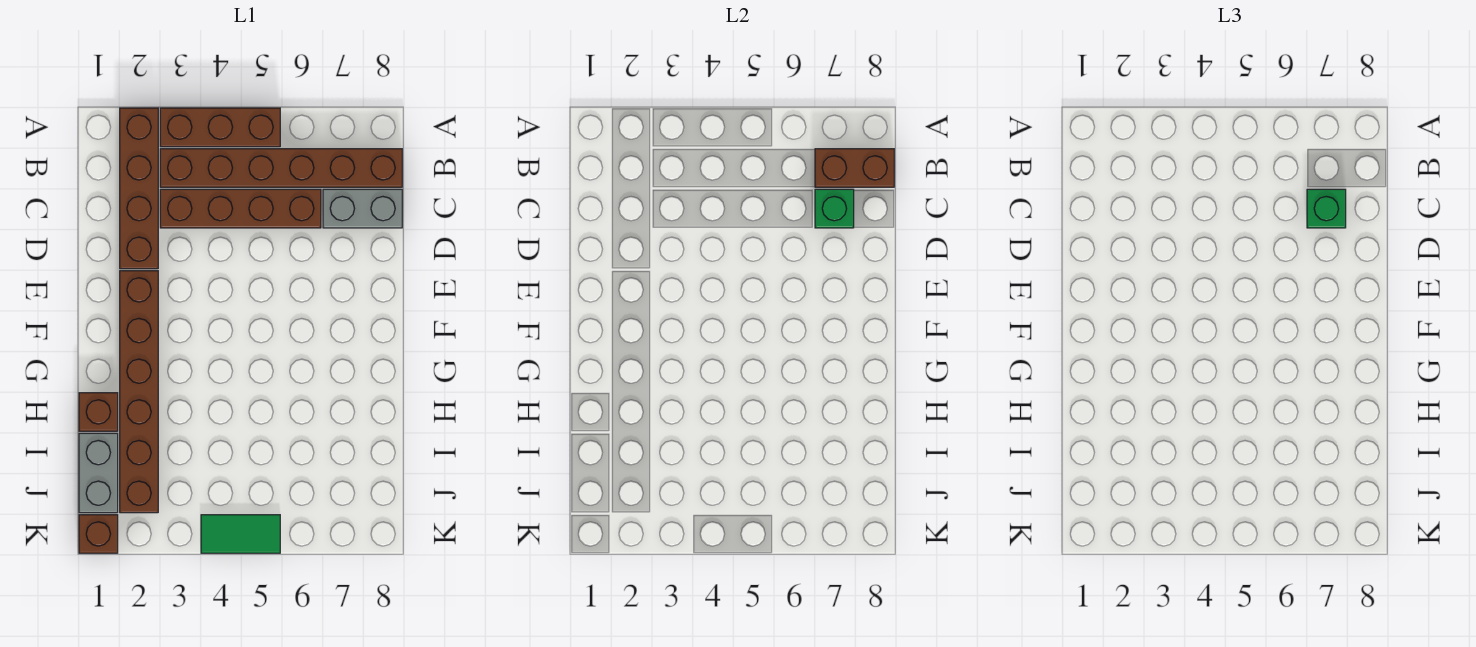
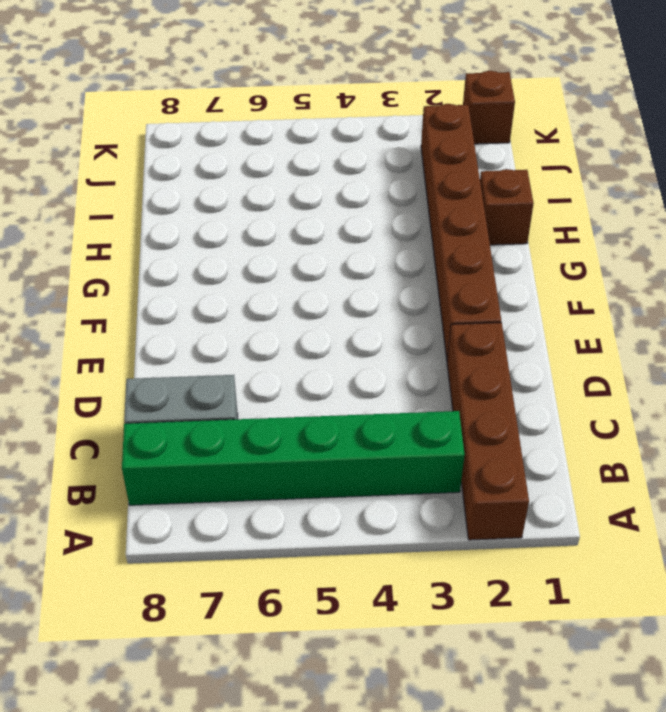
green brick B3:B8 level 1 -> brown brick B3:B8 level 1
none -> brown brick A3:A5 level 1
none -> brown brick C3:C6 level 1
none -> grey brick I1:J1 level 1

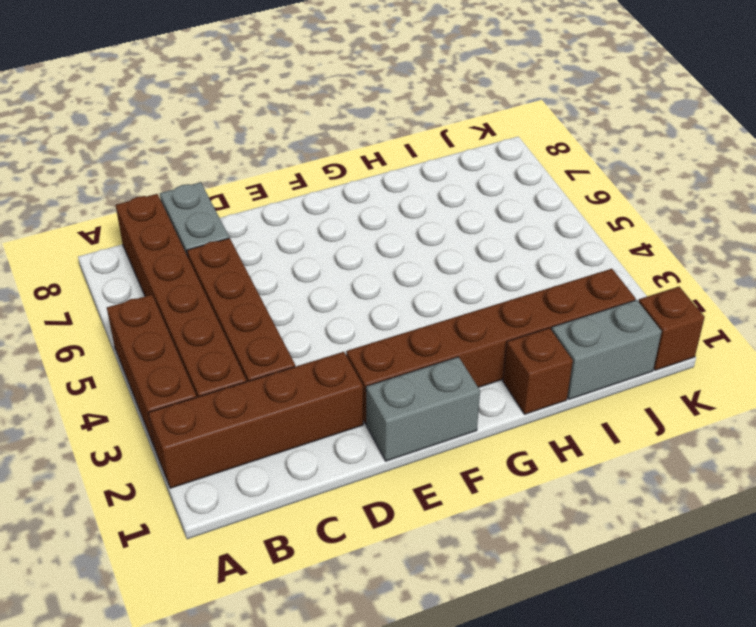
grey brick E1:F1 level 1 -> none
none -> green tile K4:K5 level 1
none -> brown brick B7:B8 level 2
none -> green brick C7 level 2

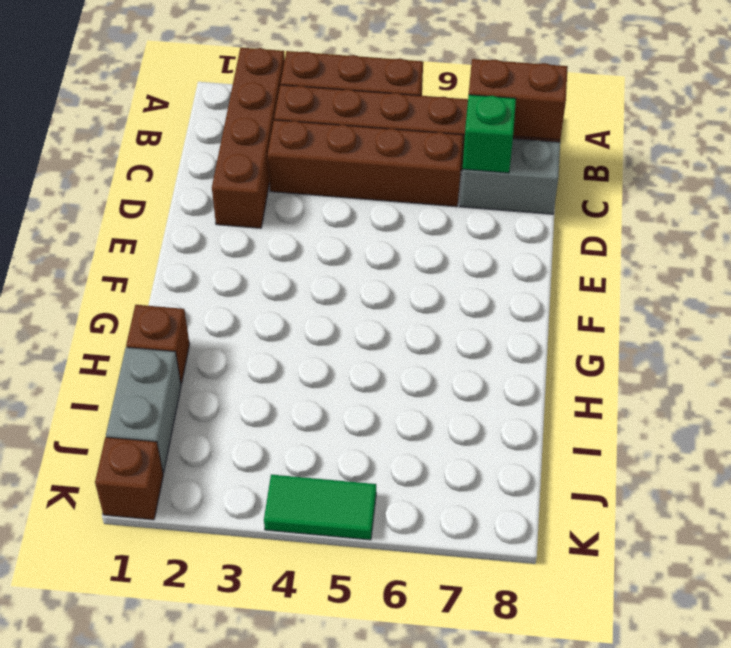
none -> brown brick E2:J2 level 1
none -> green brick C7 level 3

